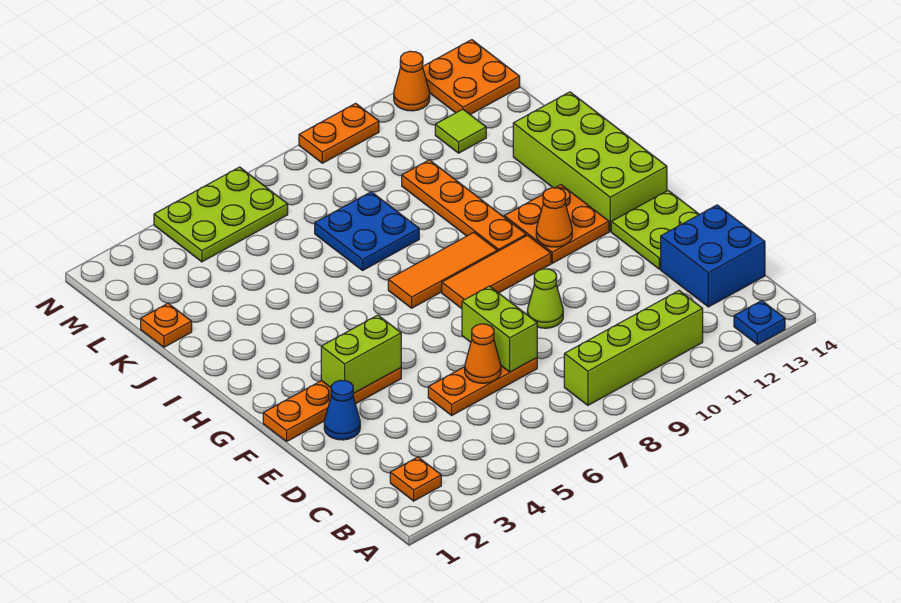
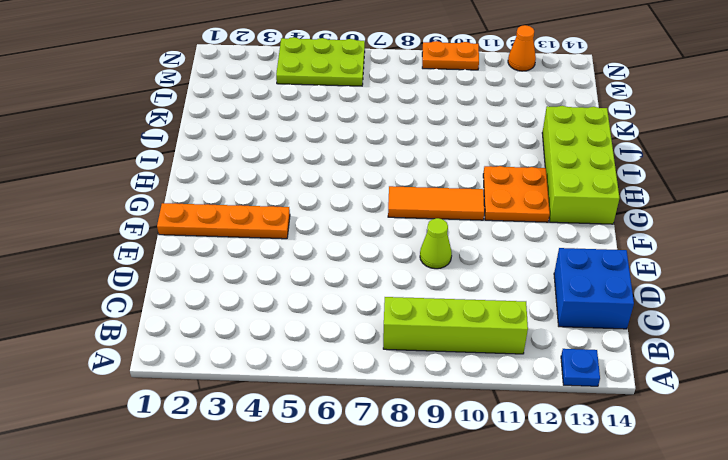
none -> orange plate B2 level 1
none -> orange plate D5:D7 level 1
none -> blue cone E2 level 1

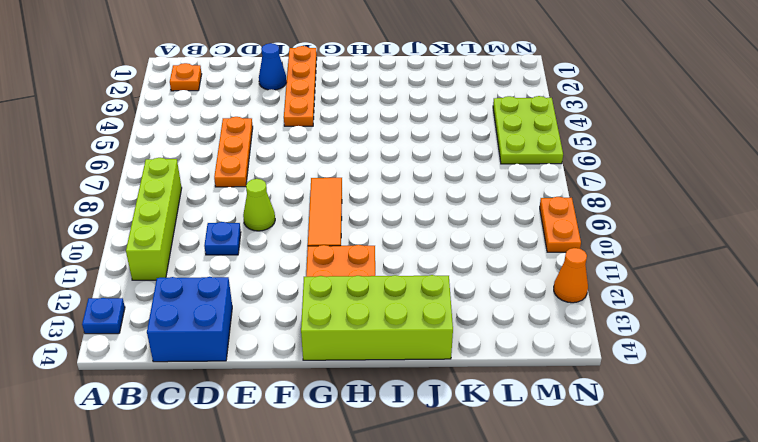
blue plate D10 level 1 -> none
none -> lime plate E13:F14 level 1
none -> orange tile H7:H9 level 1
none -> orange plate H10:K10 level 1

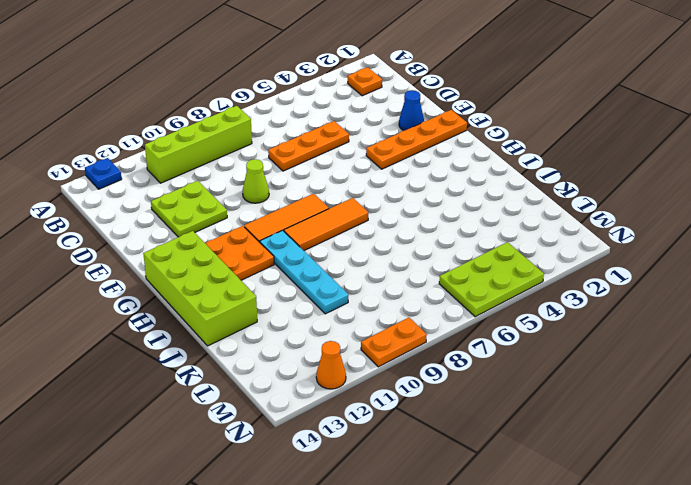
lime plate D11:E12 level 1 -> lime plate E13:F14 level 1
cyan plate H10:K10 level 1 -> orange plate H10:K10 level 1
none -> blue brick C13:D14 level 1
none -> blue plate J7:K8 level 1
none -> orange plate K1 level 1

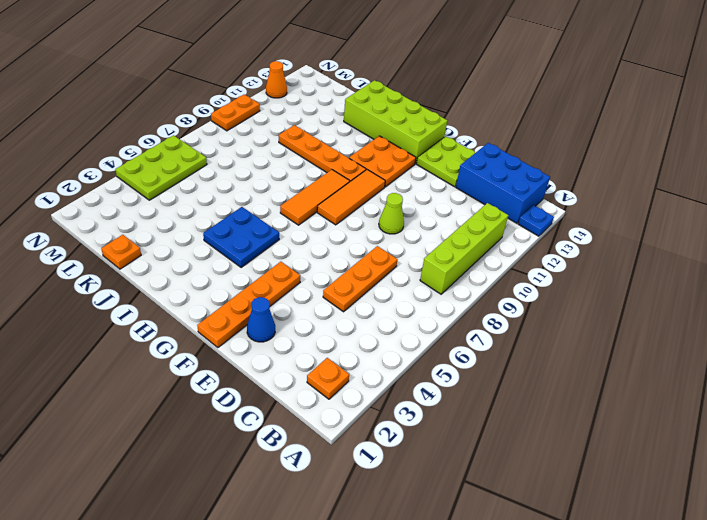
blue brick B13:D14 level 1 -> blue brick C13:D14 level 1
blue plate H4:I5 level 1 -> blue plate J7:K8 level 1
none -> lime tile L12 level 1
none -> orange plate M13:N14 level 1
none -> orange cone D6 level 2

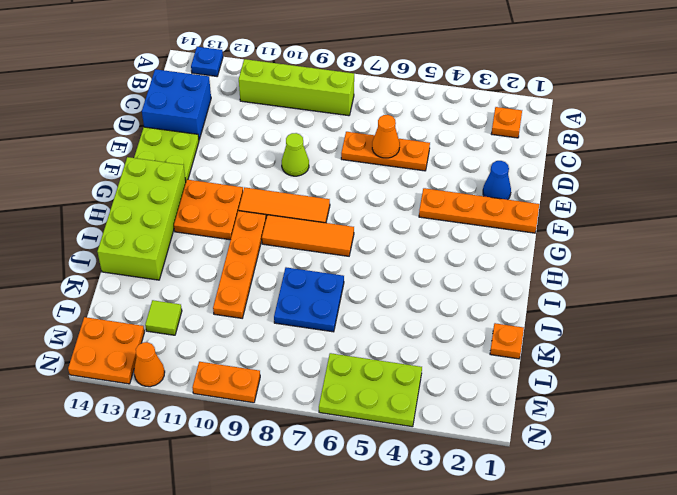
none -> lime brick D7:E7 level 2
none -> lime brick F3:F4 level 2
none -> orange cone G11 level 2

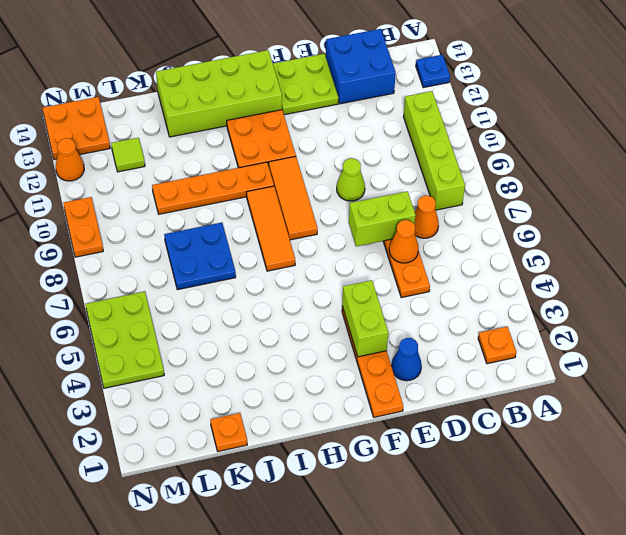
orange cone C7 level 1 -> orange cone G11 level 2

